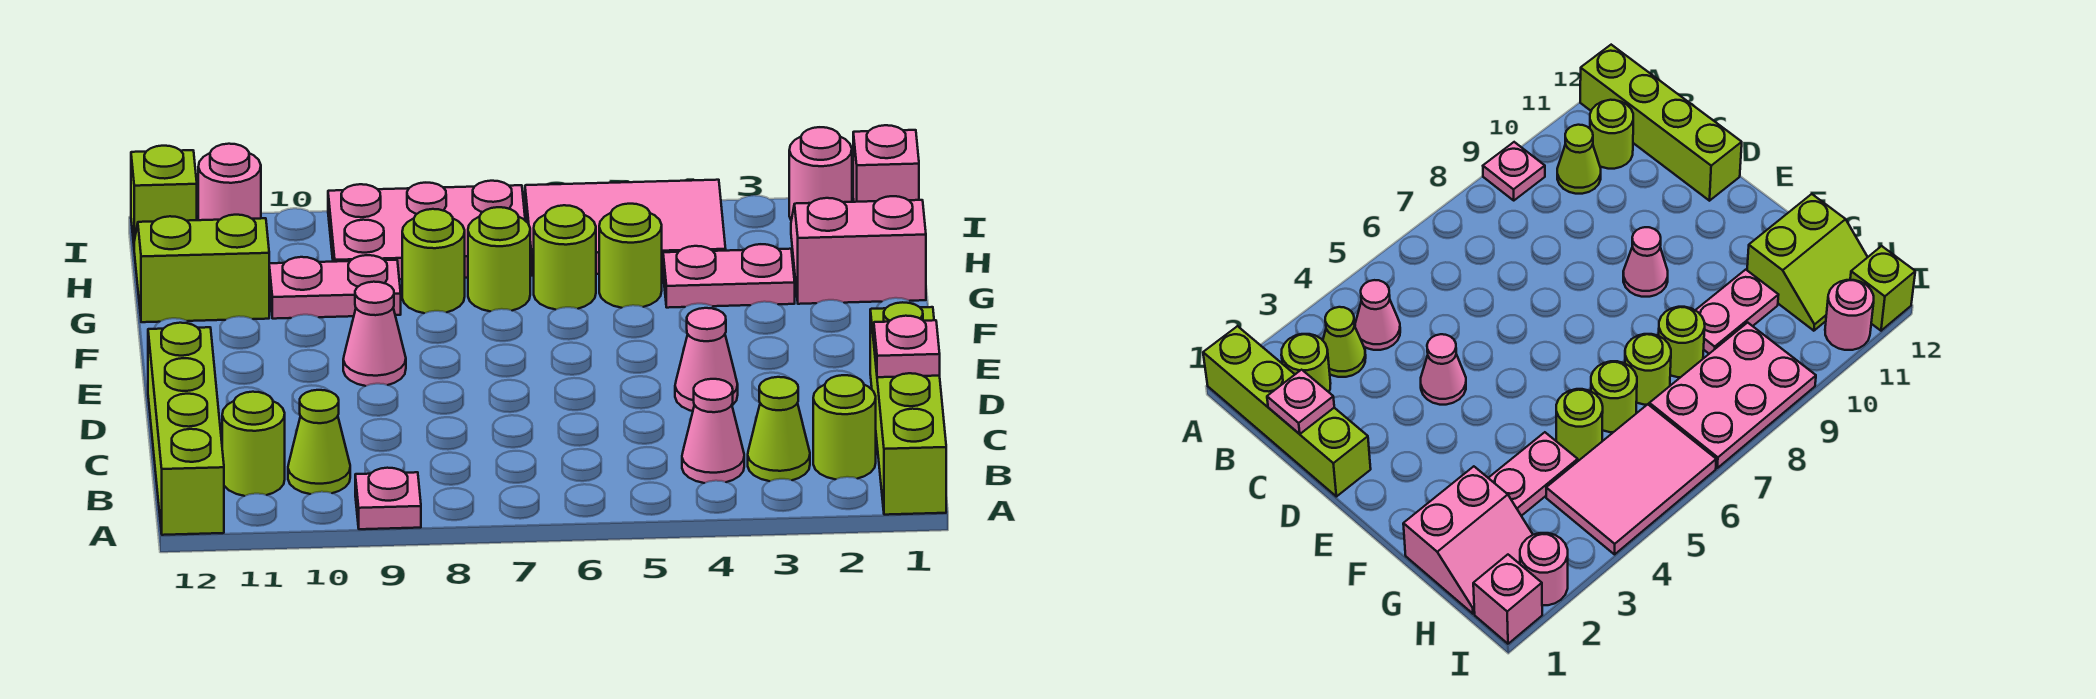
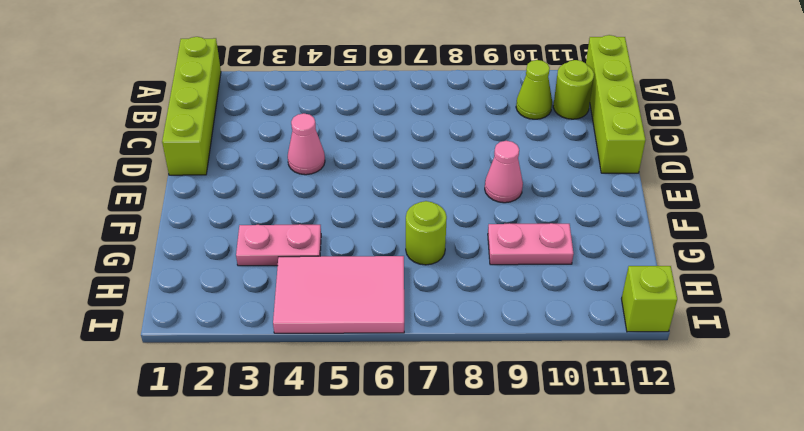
none -> pink plate A9 level 1
none -> lime round brick B2 level 1
none -> lime cone B3 level 1

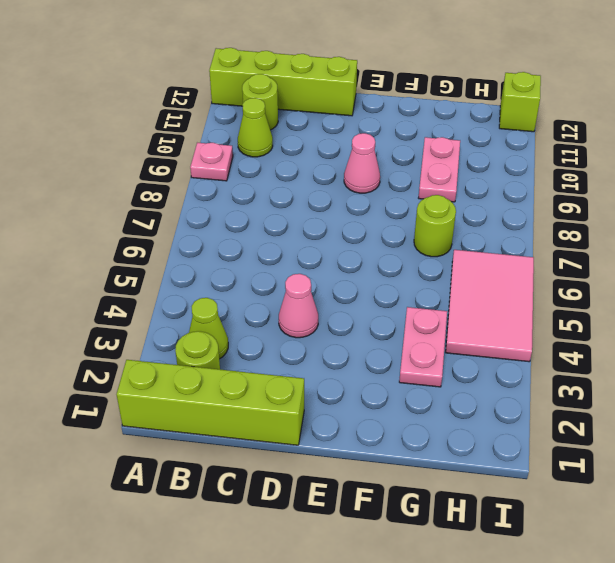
none -> pink cone B4 level 1
none -> pink slope G1:H2 level 1 top G
none -> lime round brick G5 level 1

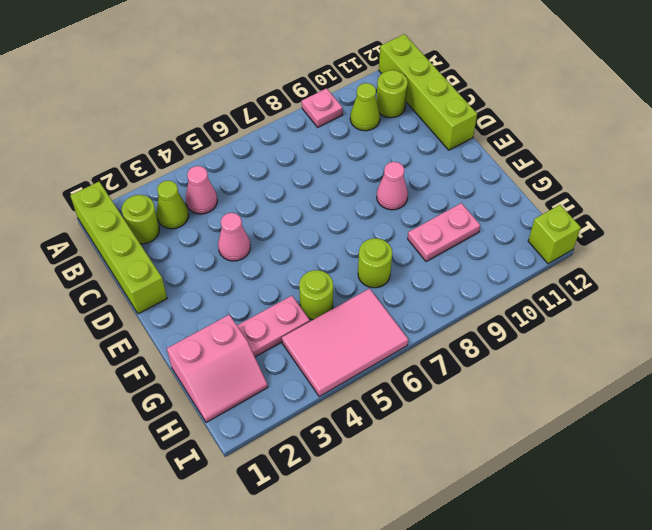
none -> lime round brick G6 level 1
none -> lime round brick G8 level 1
none -> lime slope G11:H12 level 1 top G

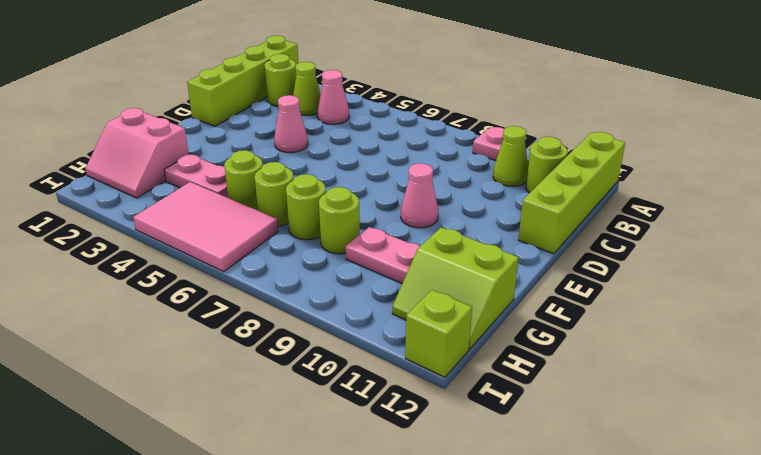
none -> pink plate H7:I9 level 1
none -> pink brick I1 level 1
none -> pink round brick I2 level 1

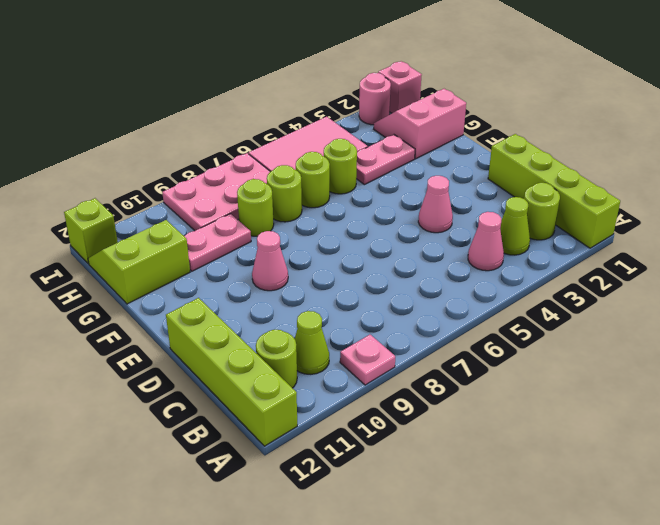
none -> pink round brick I11 level 1
none -> pink plate C1 level 2

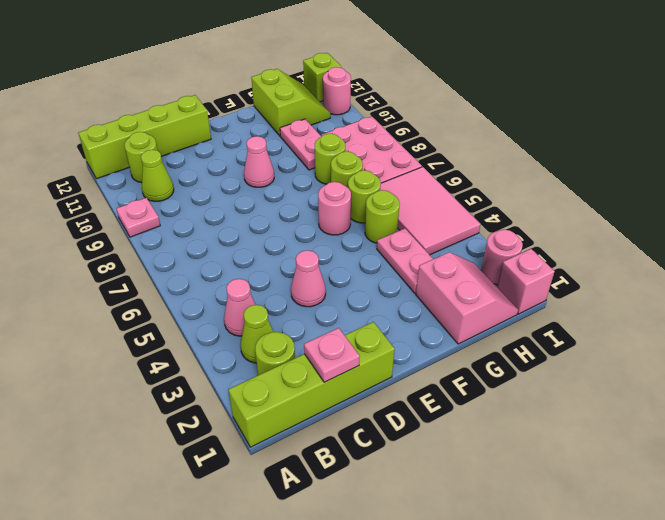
pink round brick F6 level 1 -> none

